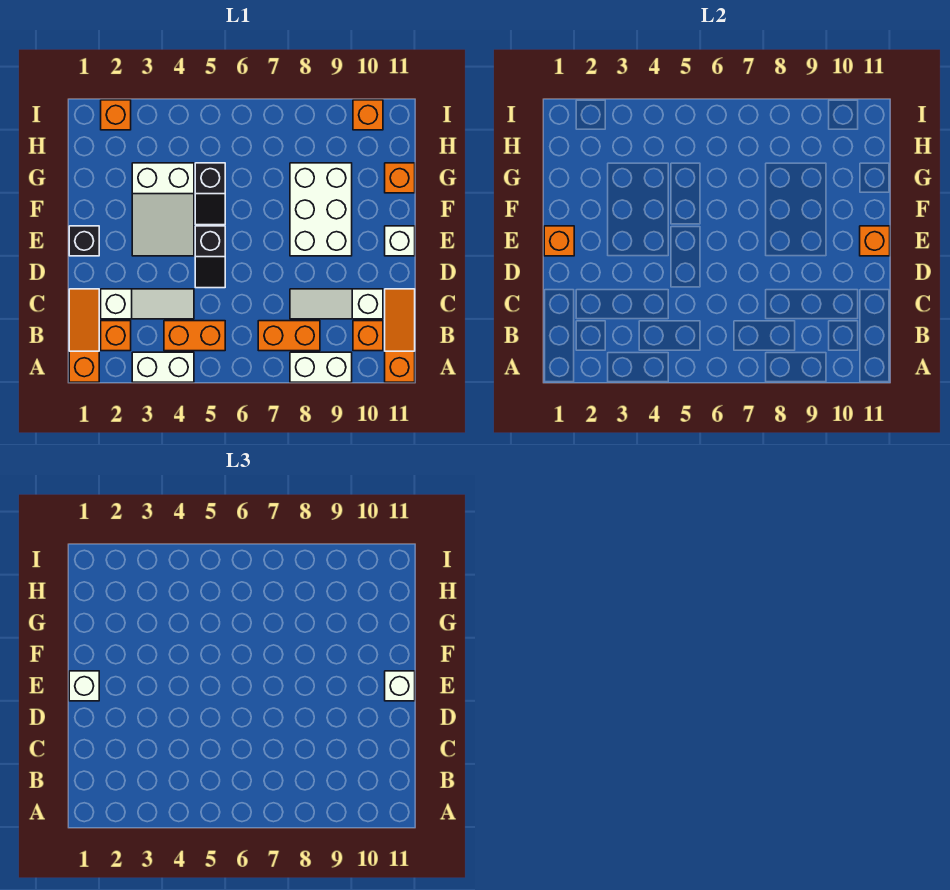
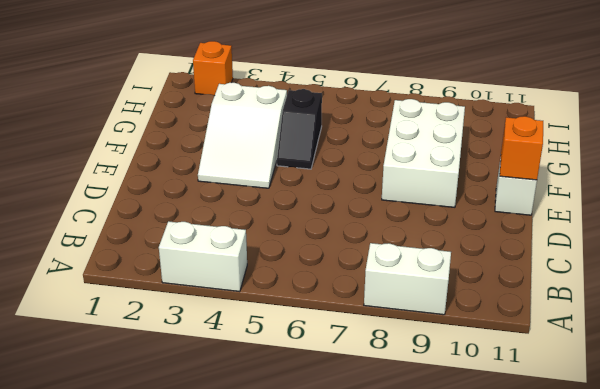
none -> orange slope A1:C1 level 1 top A
none -> orange slope A11:C11 level 1 top A
none -> orange brick B2 level 1

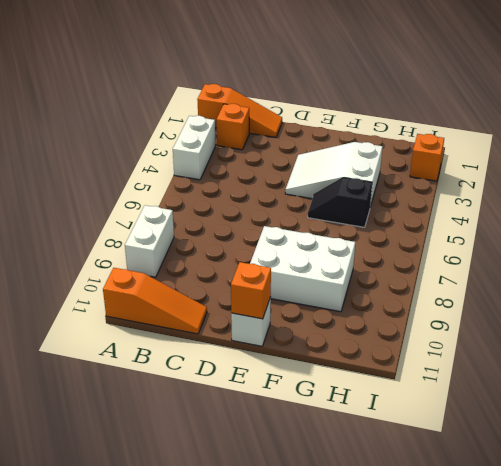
none -> orange brick B4:B5 level 1
none -> orange brick B7:B8 level 1
none -> orange brick B10 level 1

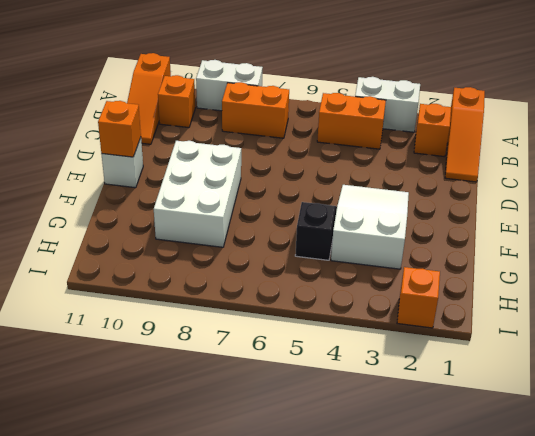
none -> white slope C2:C4 level 1 top 2
none -> white slope C8:C10 level 1 top 10
none -> black slope D5:E5 level 1 top E

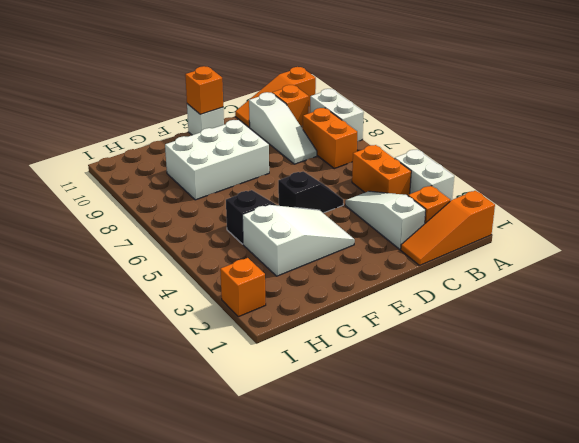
none -> black brick E1 level 1
none -> orange brick G11 level 1
none -> orange brick I10 level 1

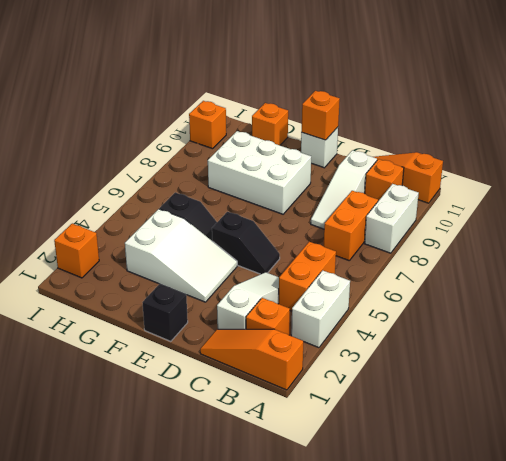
none -> orange brick E1 level 2
none -> white brick E1 level 3
none -> white brick E11 level 3

